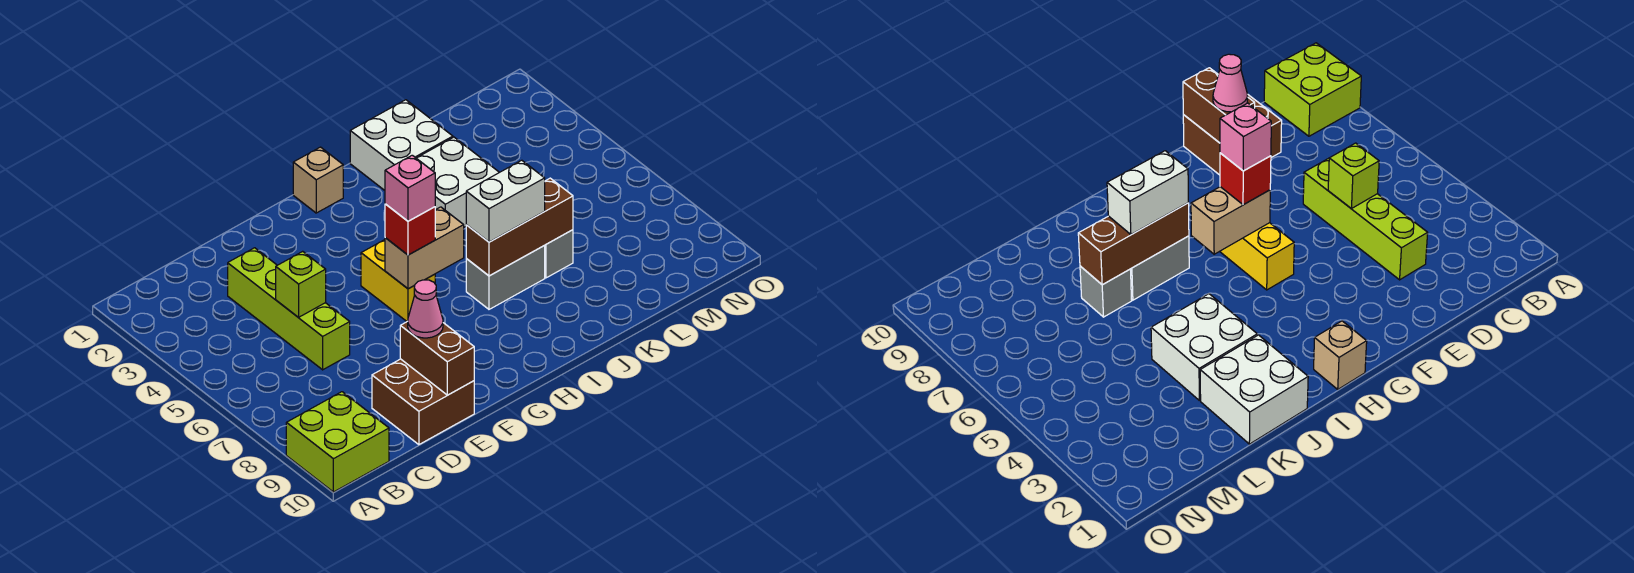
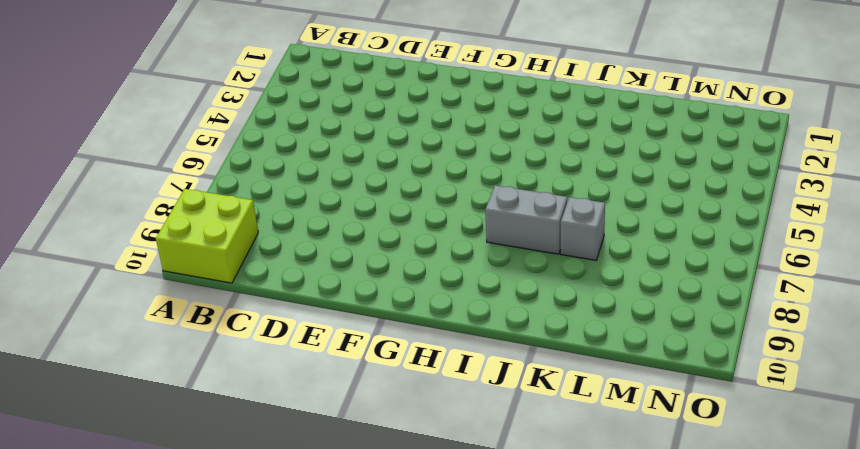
none -> lime brick D3:D6 level 1
none -> brown brick D9:E10 level 1
none -> yellow brick G5:G6 level 1

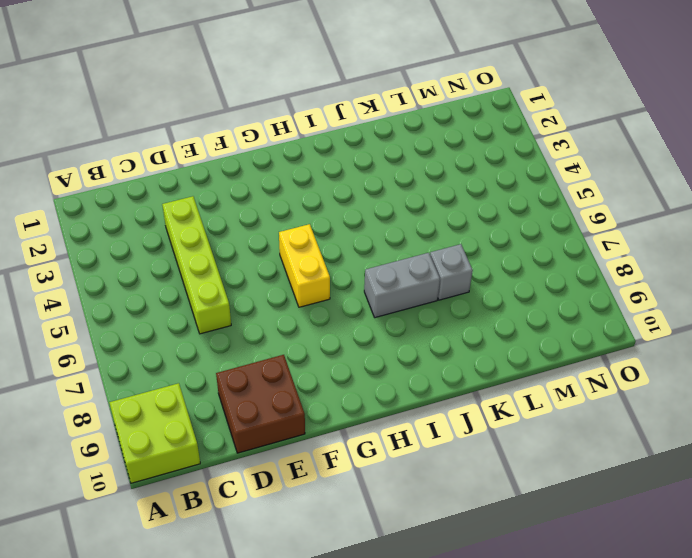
none -> tan brick H1 level 1
none -> white brick J1:K2 level 1
none -> white brick J3:K4 level 1

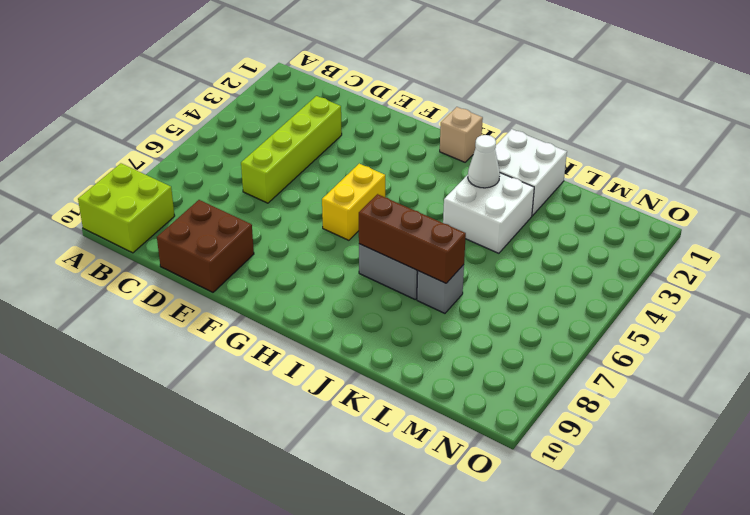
white cone J3 level 2 -> none
none -> lime brick D5 level 2
none -> brown brick E9:E10 level 2
none -> tan brick G6:H6 level 2

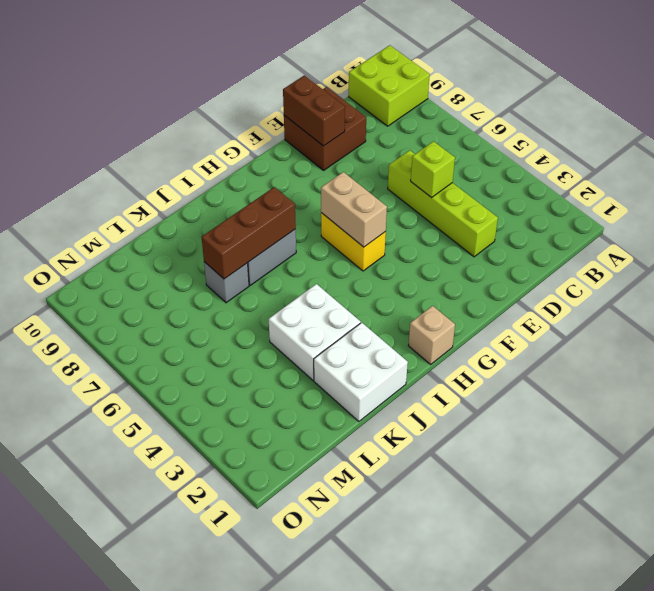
tan brick G5:G6 level 2 -> tan brick G6:H6 level 2
none -> pink cone E9 level 3
none -> red brick G6 level 3
none -> white brick I7:J7 level 3

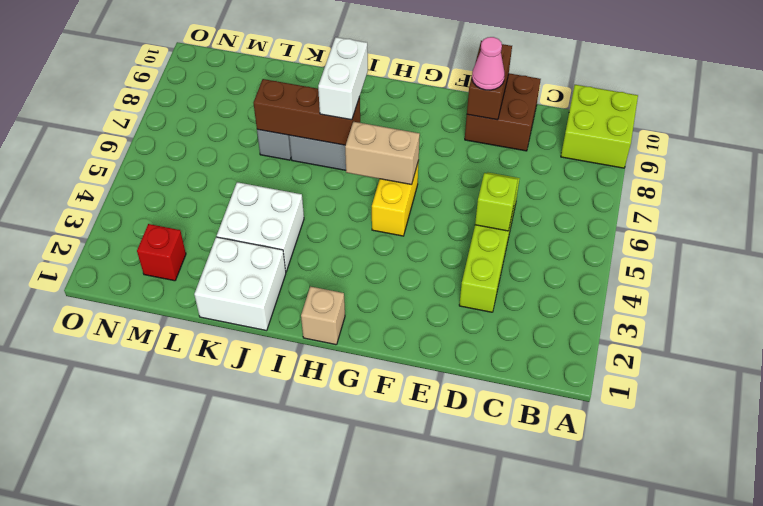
white brick I7:I8 level 3 -> white brick I7:J7 level 3
red brick M2 level 1 -> red brick G6 level 3
none -> pink brick G6 level 4

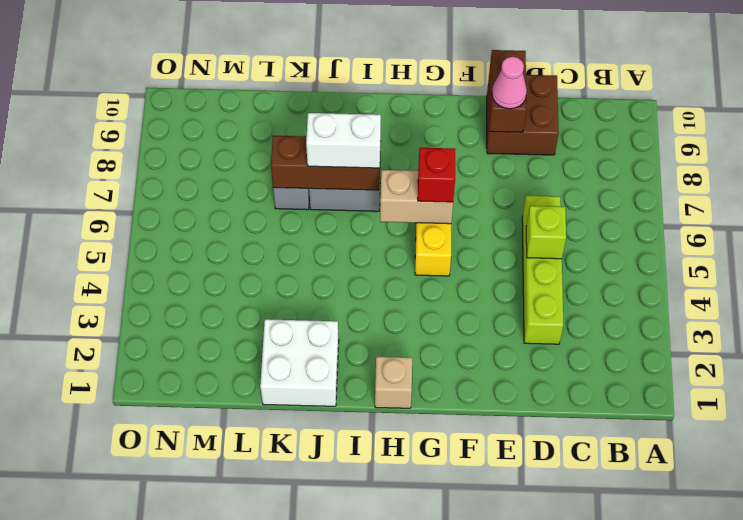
none -> lime brick A9:B10 level 1
none -> white brick J3:K4 level 1
none -> pink brick G6 level 4

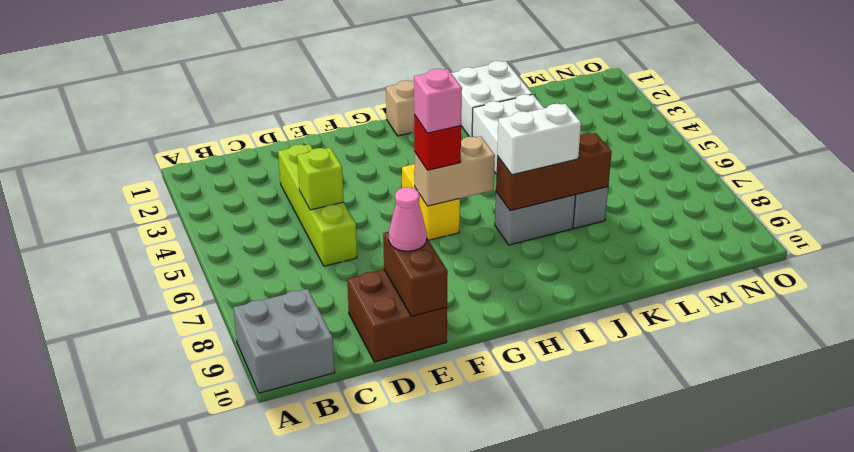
grey brick A9:B10 level 1 -> lime brick A9:B10 level 1

